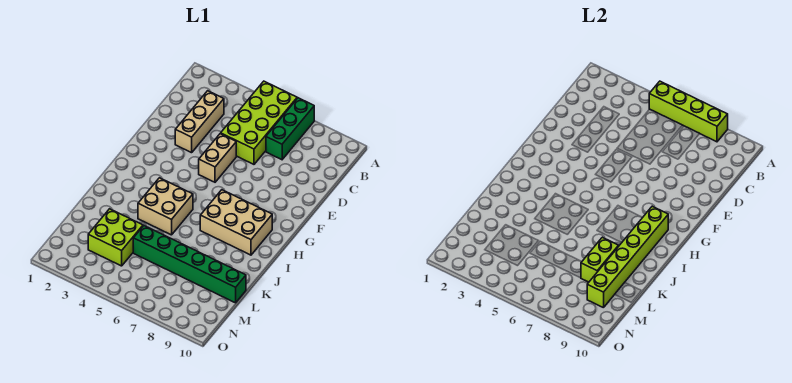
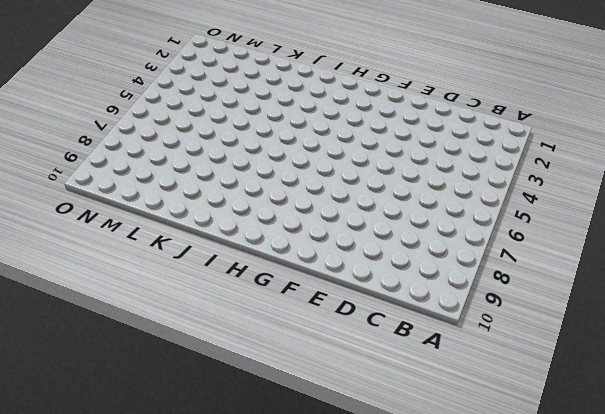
none -> lime brick A5:D6 level 1
none -> green brick A7:C7 level 1

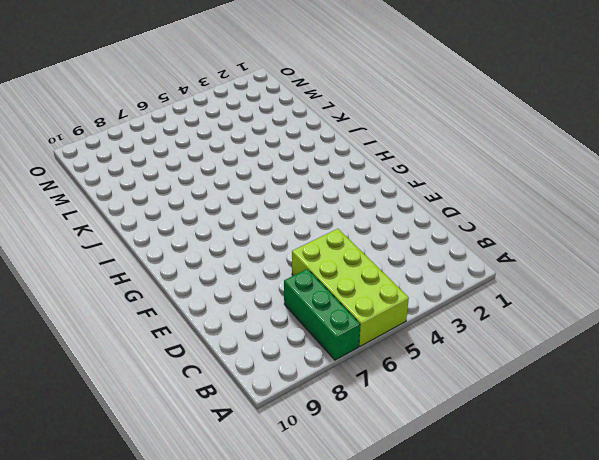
none -> tan brick C3:E3 level 1
none -> tan brick E5:F5 level 1

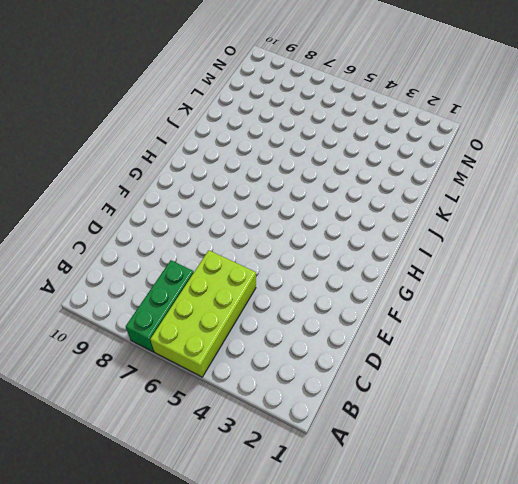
none -> tan brick C3:E3 level 1
none -> tan brick E5:F5 level 1

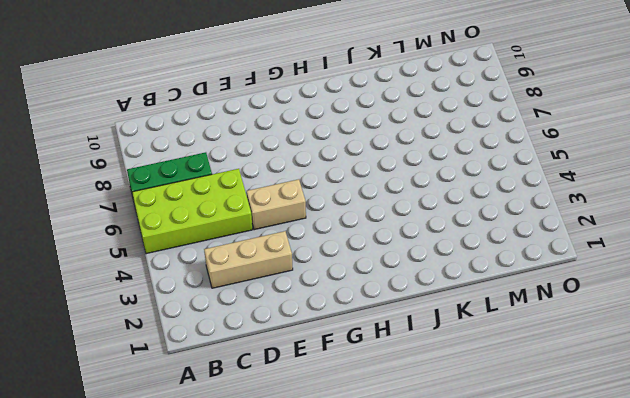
none -> tan brick H7:I9 level 1
none -> tan brick I4:J5 level 1

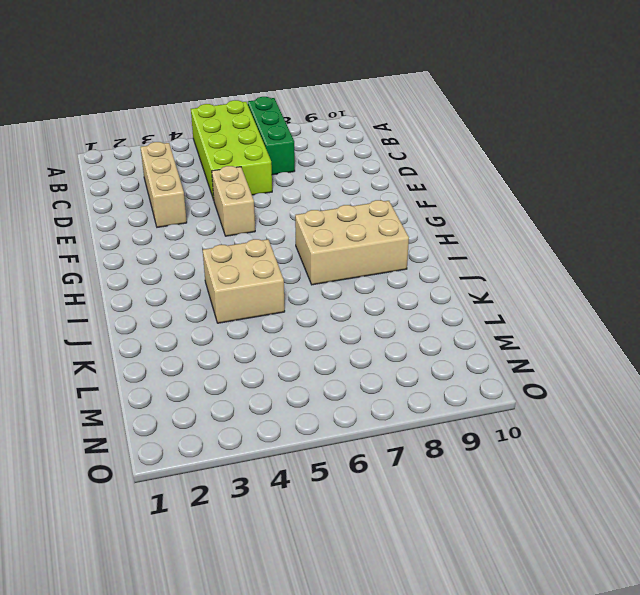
none -> lime brick L3:M4 level 1
none -> green brick L5:L10 level 1

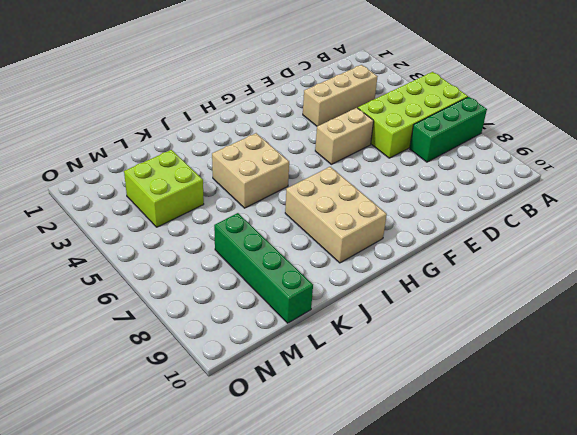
green brick L7:L10 level 1 -> green brick L5:L10 level 1
none -> lime brick A5:A8 level 2
none -> lime brick H9:M9 level 2

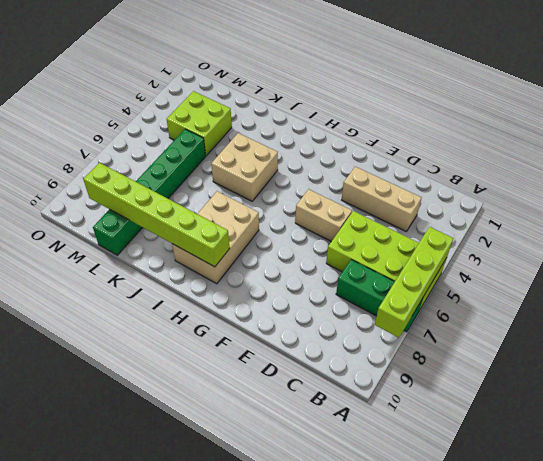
none -> lime brick K8:L8 level 2

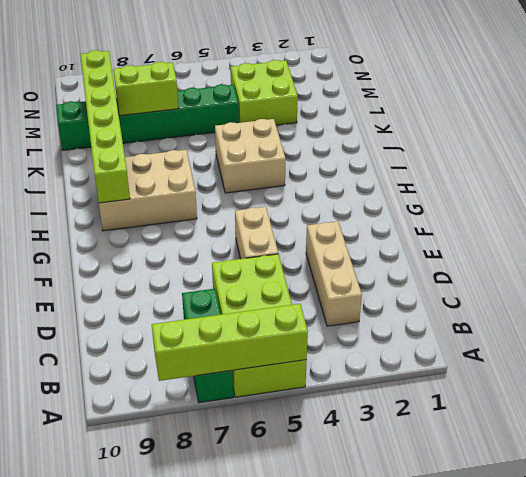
lime brick L7:L8 level 2 -> lime brick K8:L8 level 2

